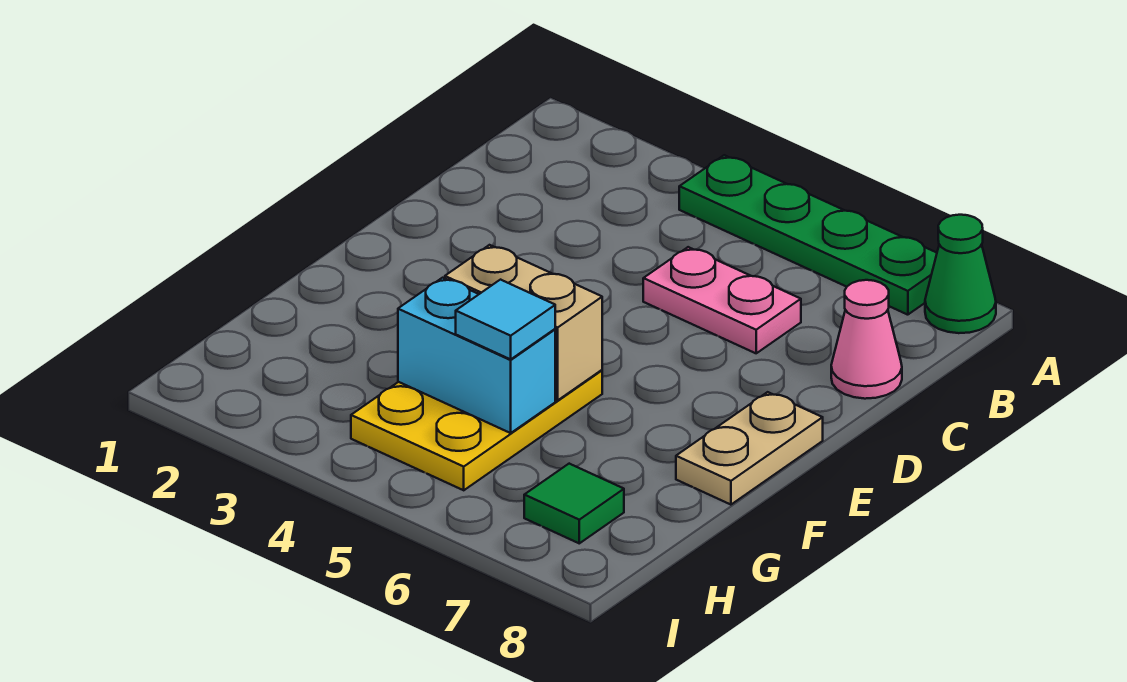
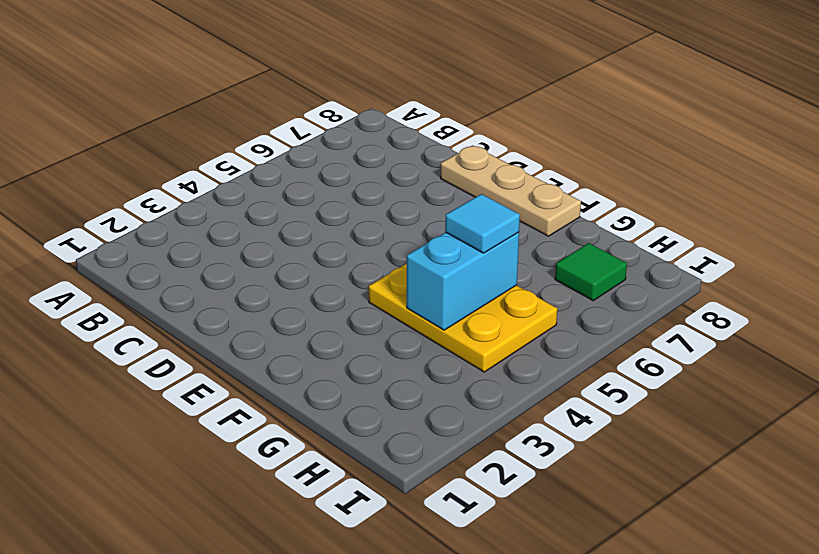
tan plate D8:F8 level 1 -> tan plate E8:F8 level 1
none -> green plate A4:A7 level 1
none -> green cone A8 level 1

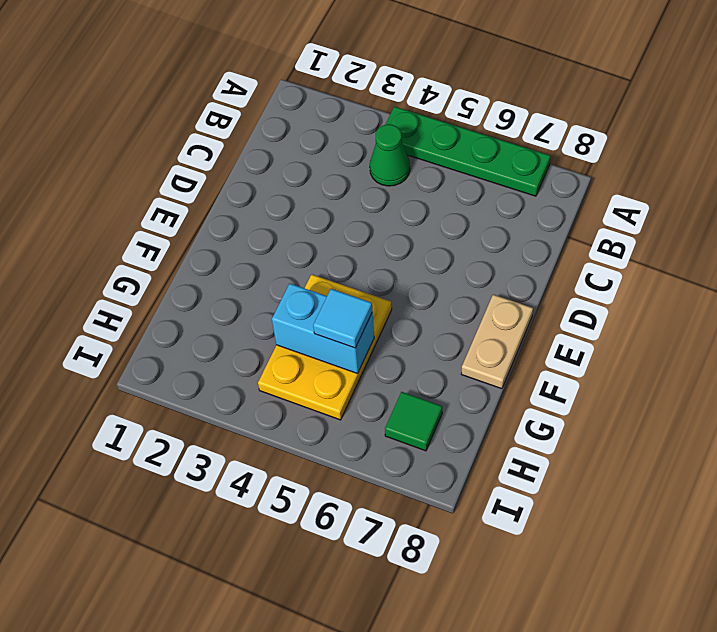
green cone B4 level 1 -> green cone A8 level 1
none -> pink plate C5:C6 level 1
none -> pink cone C8 level 1

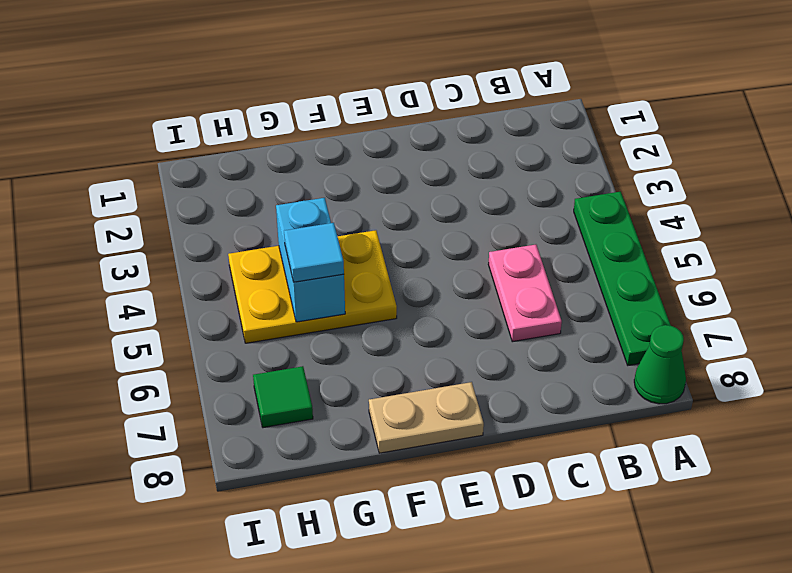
none -> pink cone C8 level 1
none -> tan brick F4:F5 level 2

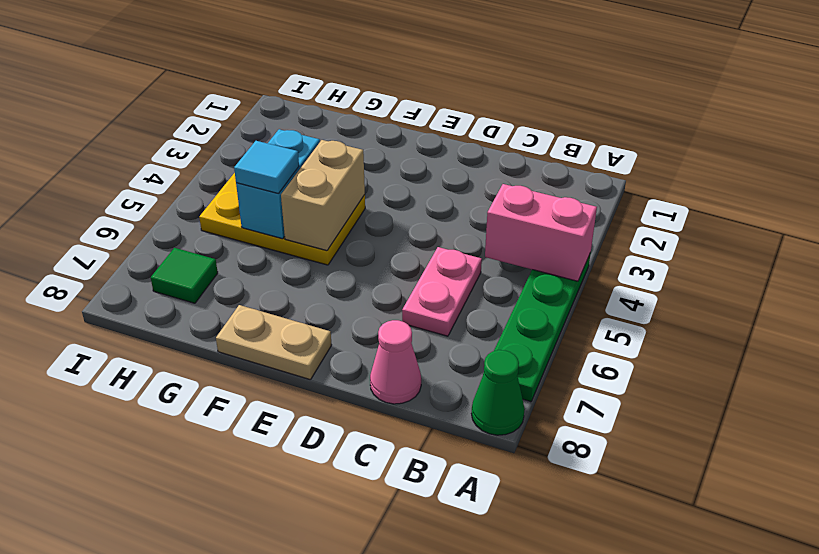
pink brick A4:B4 level 2 -> none

